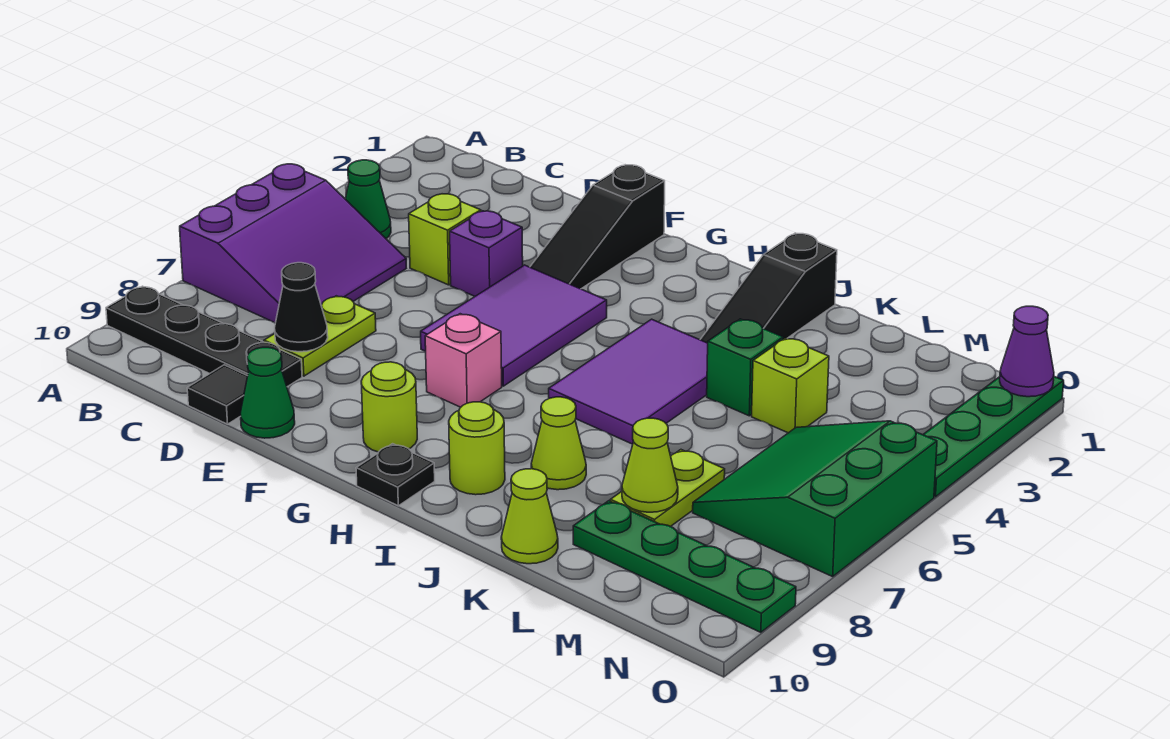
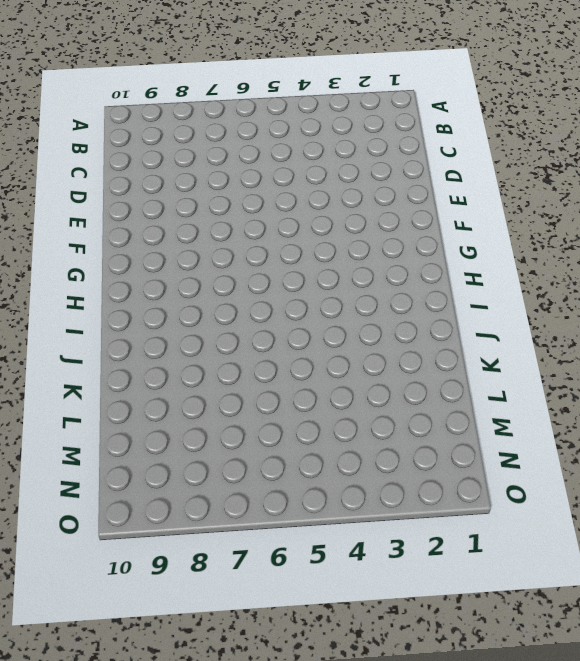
none -> purple slope A5:C7 level 1 top A
none -> black plate A9:D9 level 1
none -> green cone B4 level 1

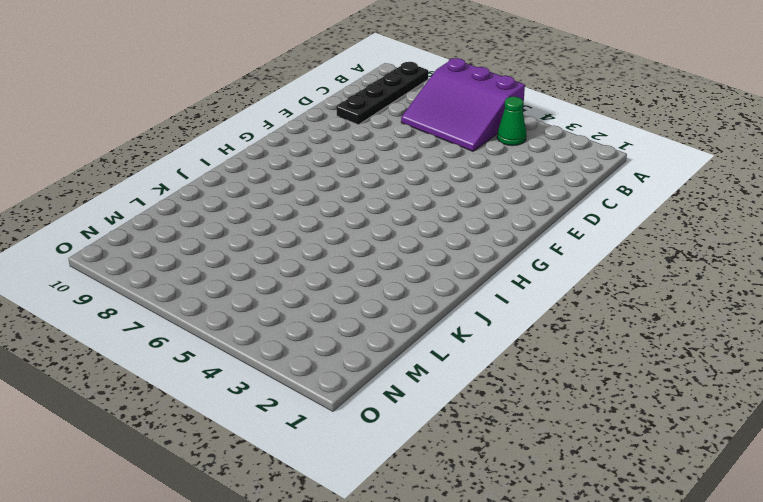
none -> lime brick D4 level 1
none -> lime plate D7:D8 level 1
none -> black tile D10 level 1

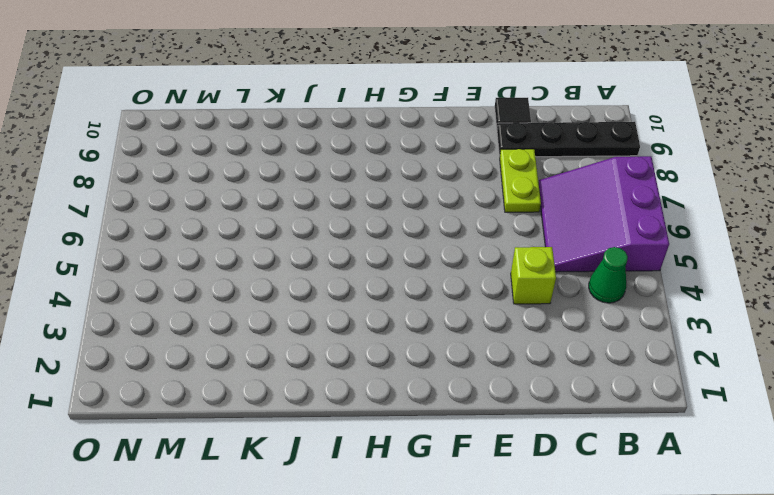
none -> purple brick E4 level 1
none -> green cone E10 level 1
none -> black slope F1:F3 level 1 top 1

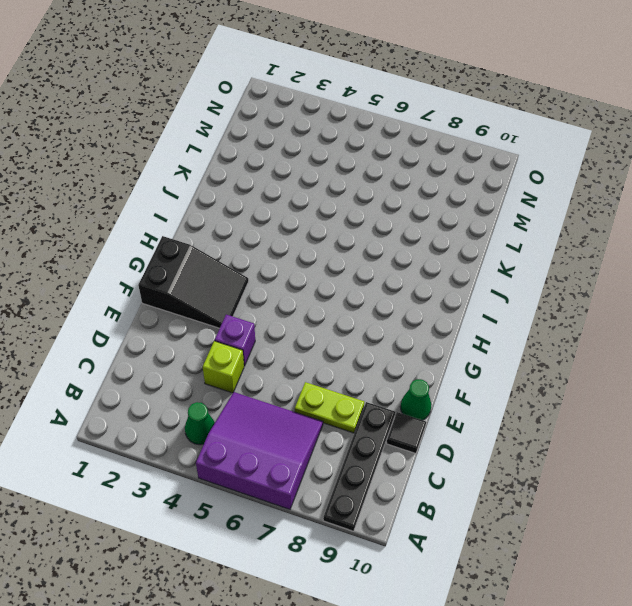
black slope F1:G3 level 1 top 1 -> black slope F1:F3 level 1 top 1
none -> purple tile F4:G6 level 1
none -> pink brick G7 level 1
none -> lime round brick G9 level 1

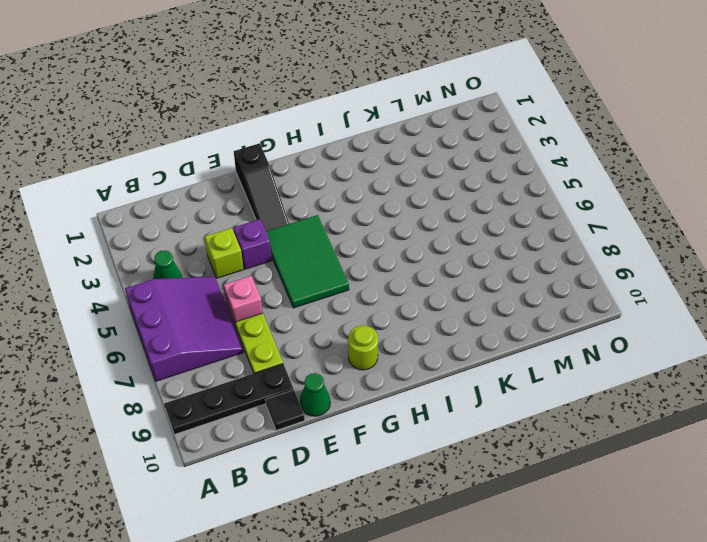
pink brick D6 level 1 -> pink brick G7 level 1
green tile F4:G6 level 1 -> purple tile F4:G6 level 1
none -> black plate H10 level 1
none -> purple tile I4:J6 level 1
none -> lime round brick I9 level 1

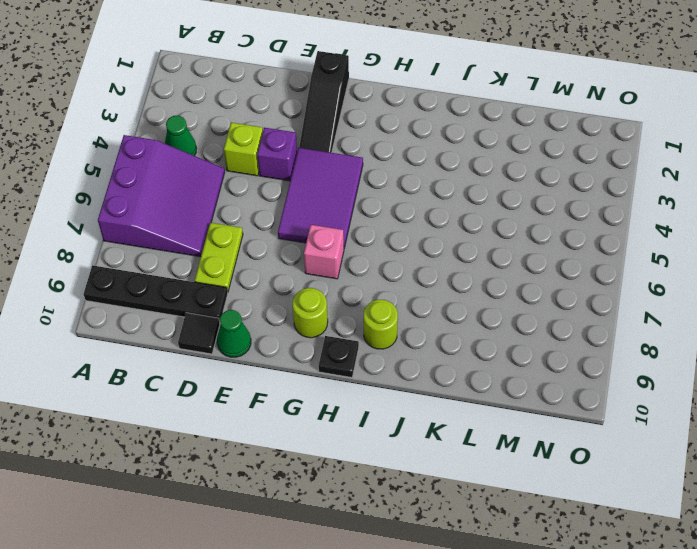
none -> purple tile I4:J6 level 1
none -> black slope J1:J3 level 1 top 1
none -> lime cone J8 level 1

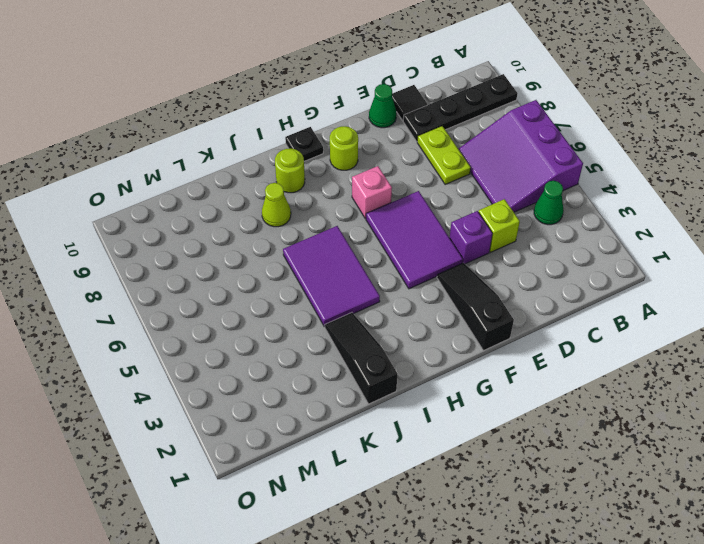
none -> green brick K4 level 1
none -> lime cone K10 level 1
none -> lime brick L4 level 1

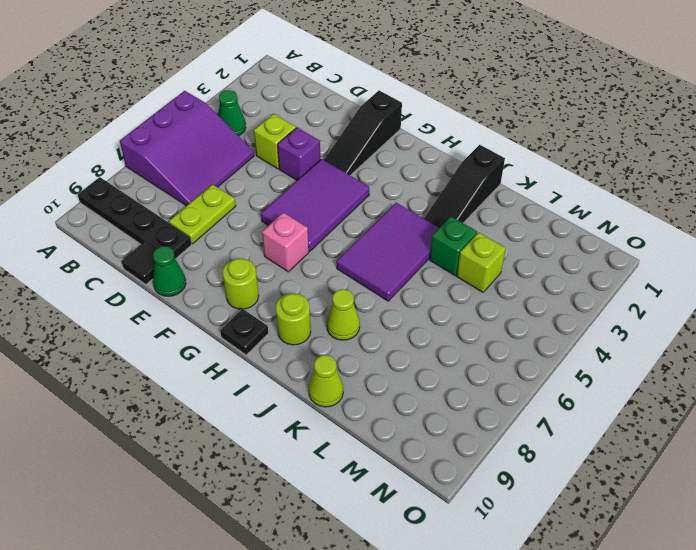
none -> lime plate L7:L8 level 1
none -> green plate L9:O9 level 1
none -> green slope M5:O7 level 1 top O

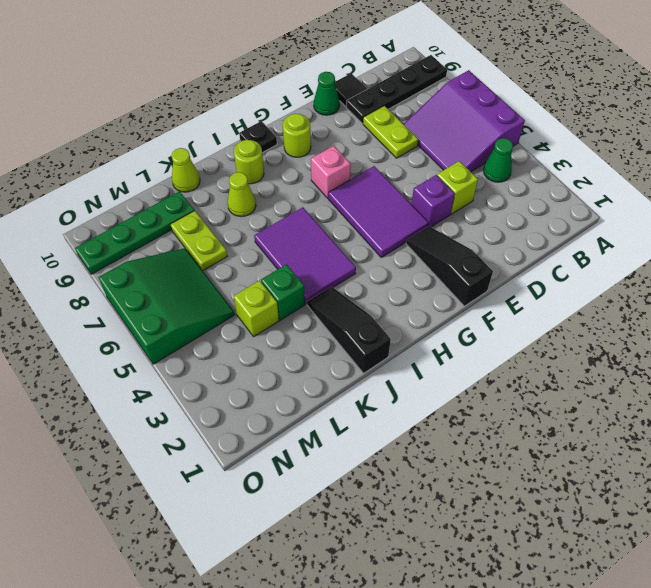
none -> green plate O1:O4 level 1
none -> black cone D8 level 2
none -> lime cone L8 level 2

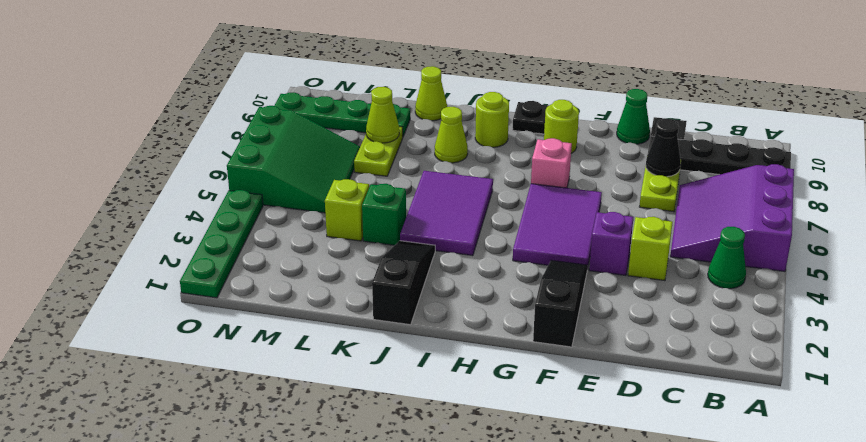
none -> purple cone O1 level 2

